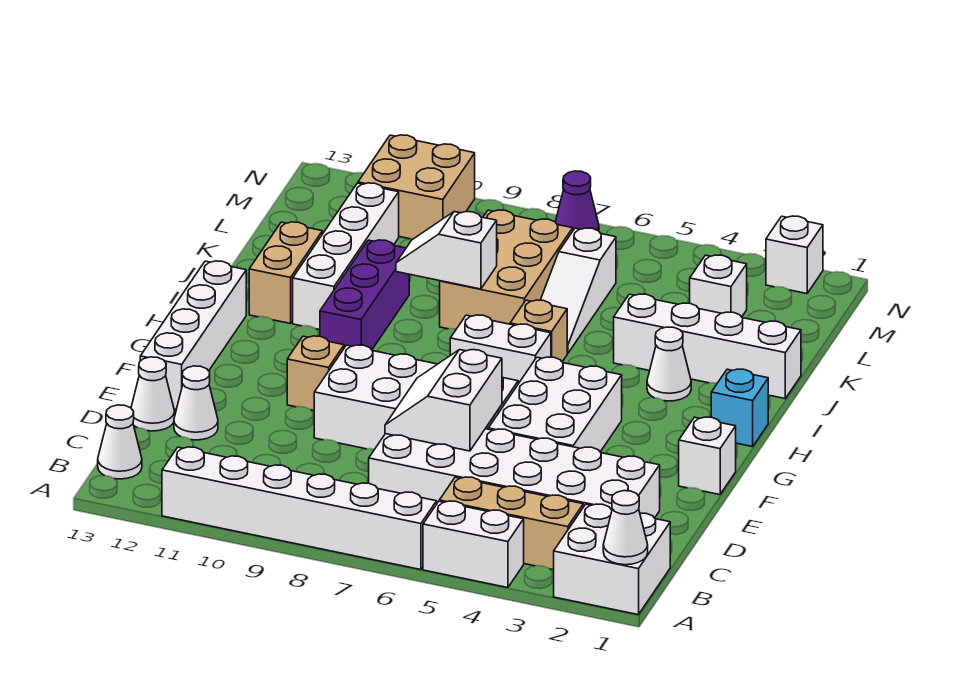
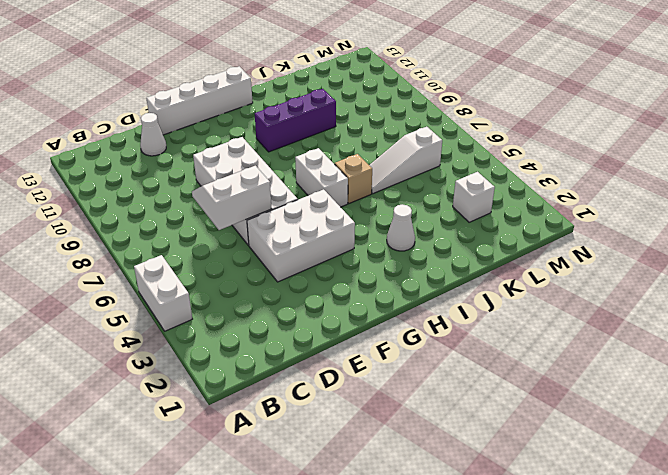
none -> white brick A1:B2 level 1
none -> white brick A6:A11 level 1
none -> tan brick B3:B5 level 1
none -> white cone B13 level 1

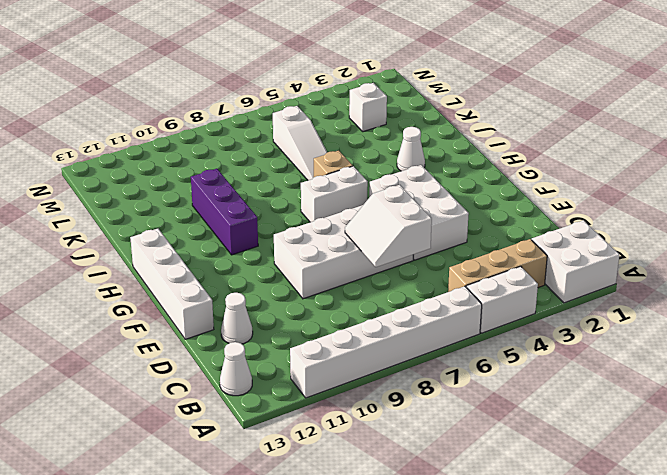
none -> white brick C2:D7 level 1
none -> white cone D13 level 1
none -> white brick F1 level 1
none -> tan brick F10 level 1

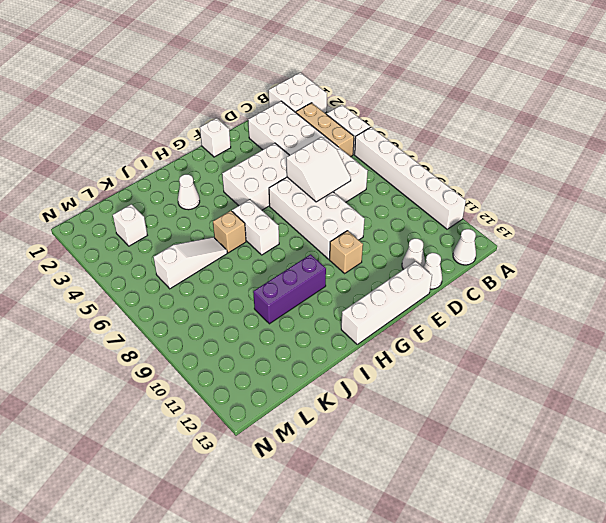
none -> cyan brick H1 level 1
none -> white brick I11:L11 level 1
none -> tan brick I12:J12 level 1
none -> white brick J1:J4 level 1

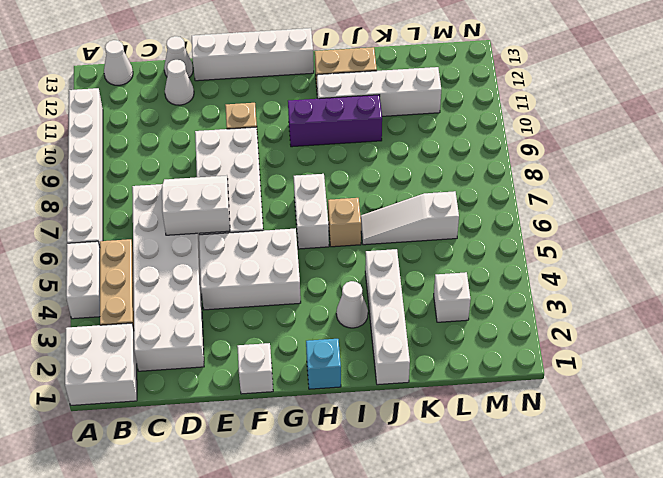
none -> tan brick J7:L8 level 1
none -> tan brick M10:N11 level 1
none -> white brick N2 level 1
none -> purple cone N7 level 1

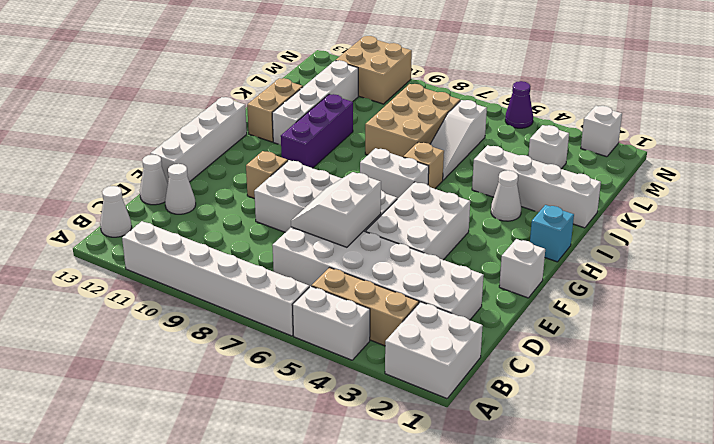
purple cone N5 level 1 -> purple cone N7 level 1
none -> white cone A1 level 2
none -> white slope J8:J9 level 2 top 8

